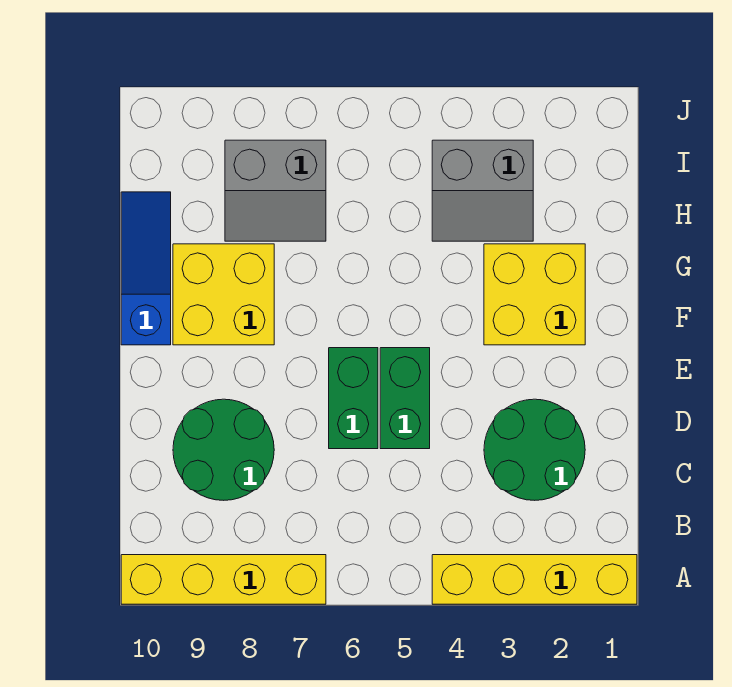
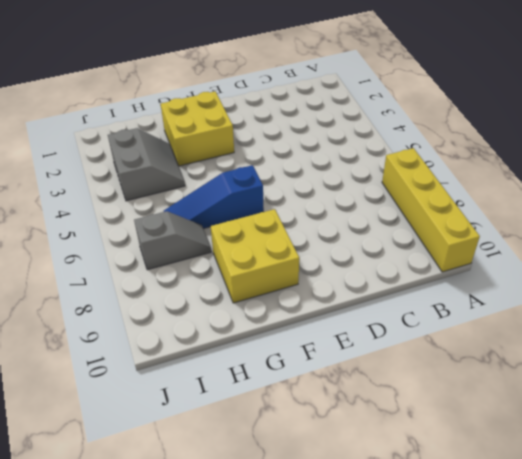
blue slope F6:H6 level 1 top F -> blue slope F10:H10 level 1 top F
grey slope H7:I7 level 1 top I -> grey slope H7:I8 level 1 top I
none -> yellow brick A1:A4 level 1
none -> green round brick C2:D3 level 1

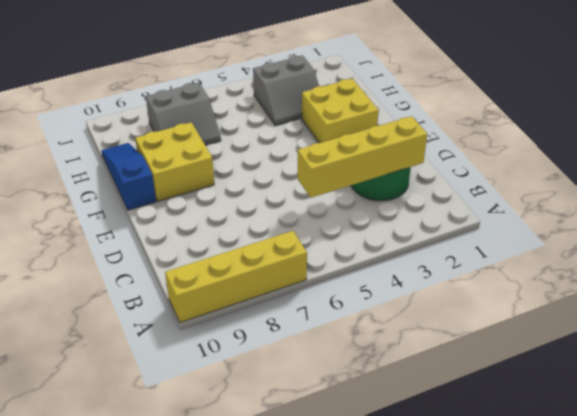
yellow brick C2:C5 level 2 -> yellow brick A1:A4 level 1
none -> green round brick C8:D9 level 1
none -> green brick D5:E5 level 1

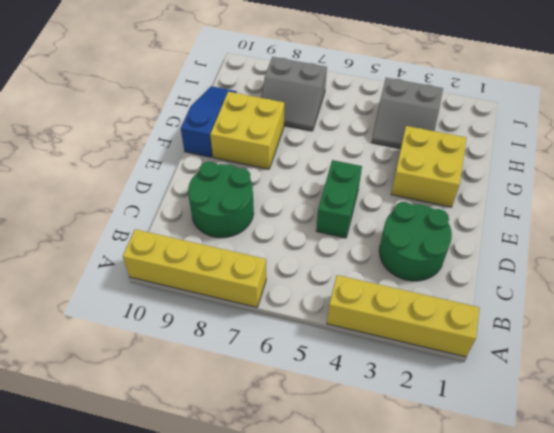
none -> green brick D6:E6 level 1

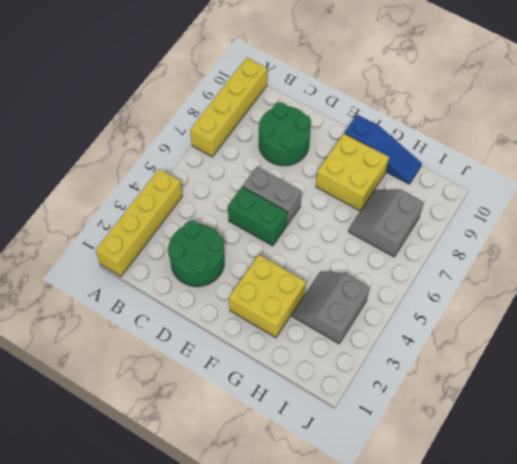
grey brick D6:E6 level 1 -> green brick D6:E6 level 1

